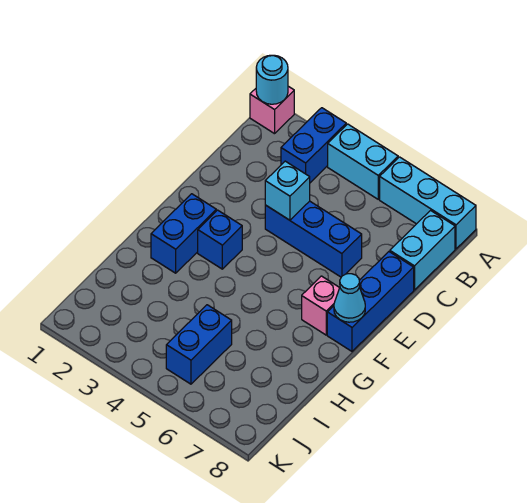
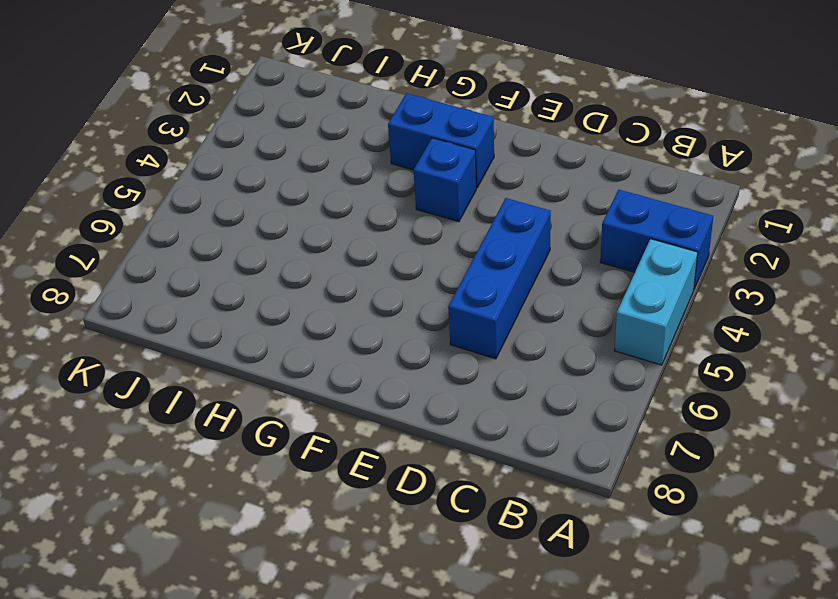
none -> pink brick A1 level 1
none -> cyan brick A6:A8 level 1
none -> cyan brick B8:C8 level 1

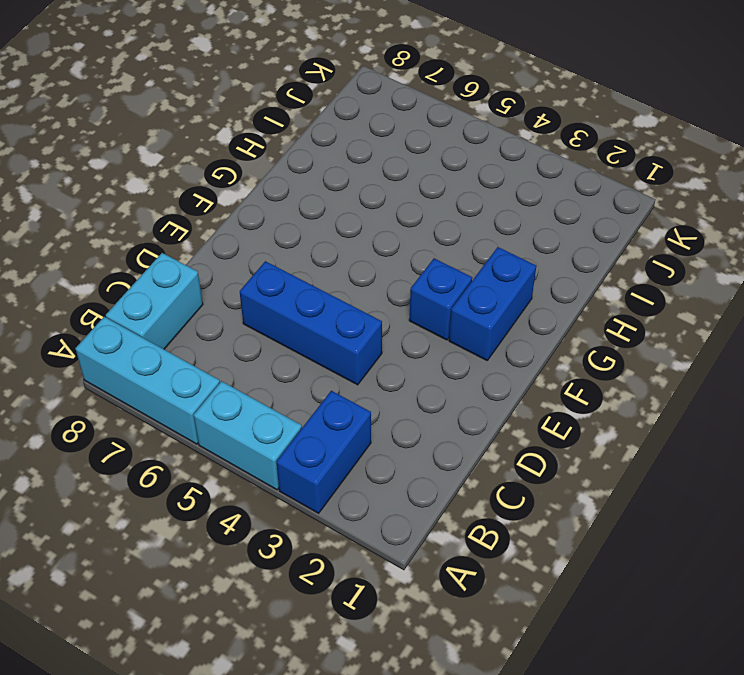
none -> pink brick A1 level 1
none -> blue brick D8:F8 level 1
none -> pink brick F7 level 1

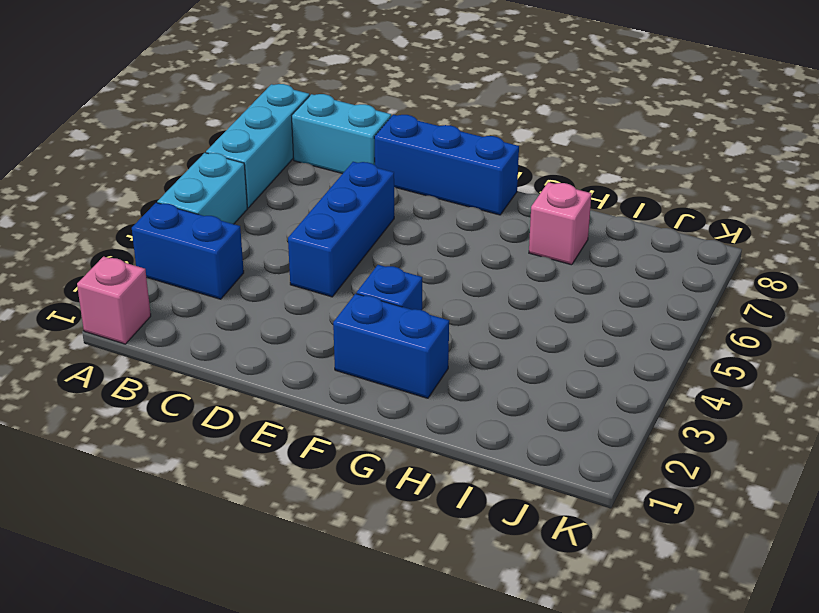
pink brick H7 level 1 -> pink brick F7 level 1
none -> blue brick I5:J5 level 1
none -> cyan round brick A1 level 2
none -> cyan brick D4 level 2

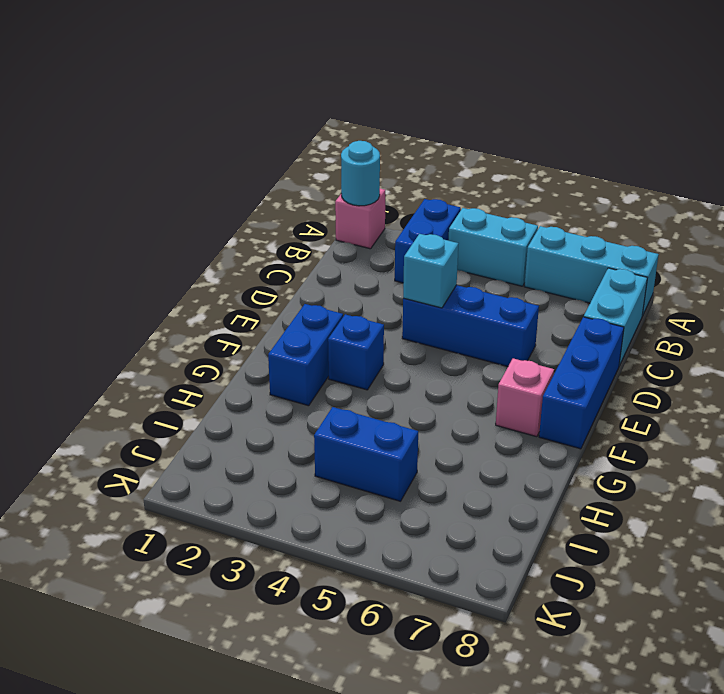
blue brick I4:I5 level 1 -> blue brick I5:J5 level 1
none -> cyan cone F8 level 2

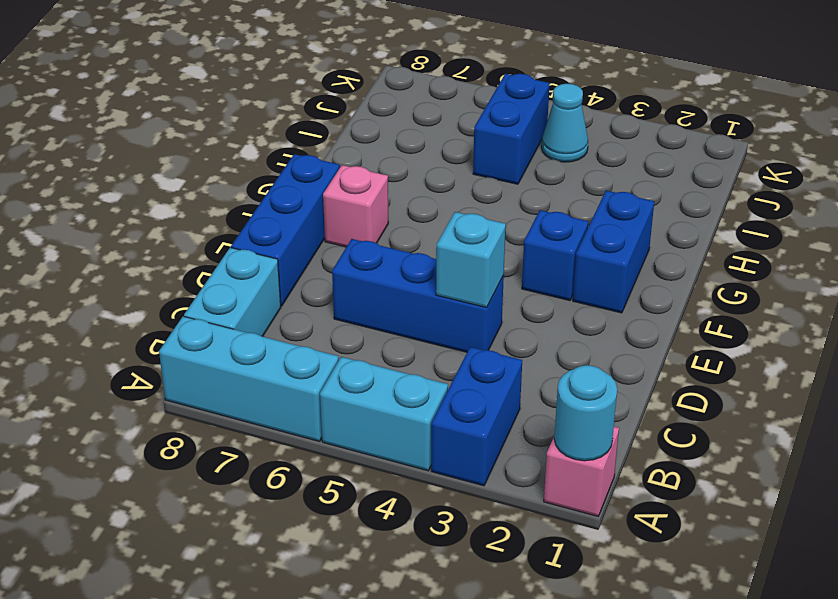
cyan cone J4 level 1 -> cyan cone F8 level 2

